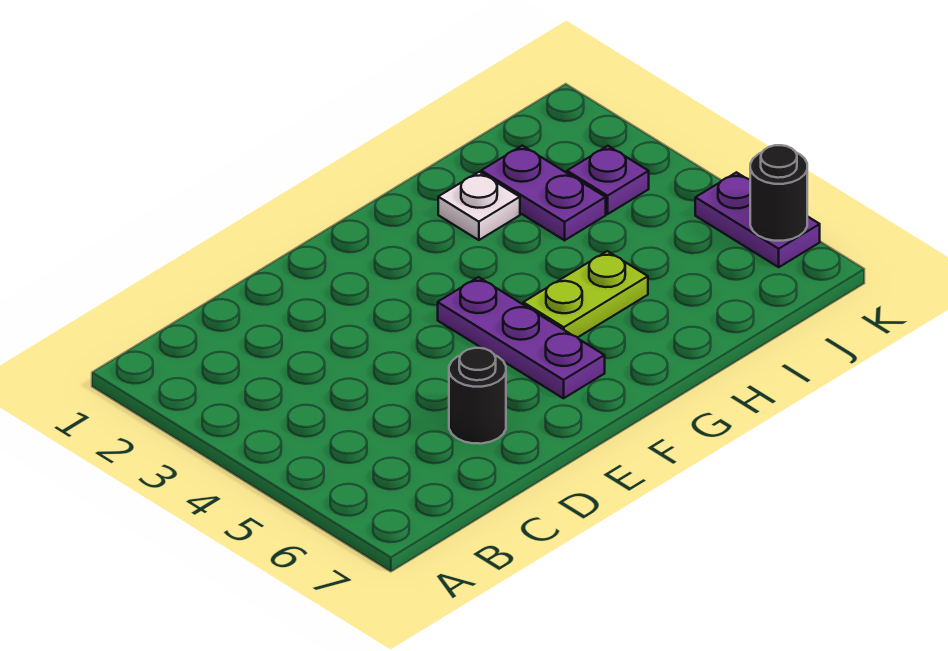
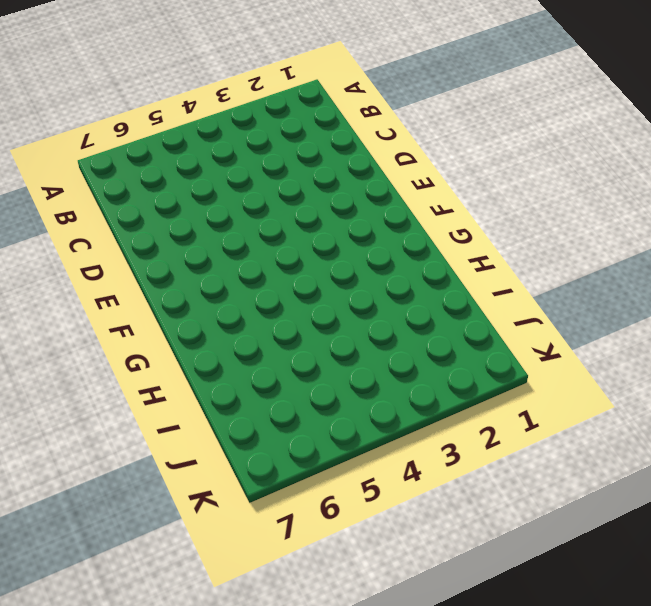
none -> black round brick D6 level 1
none -> purple plate F4:F6 level 1

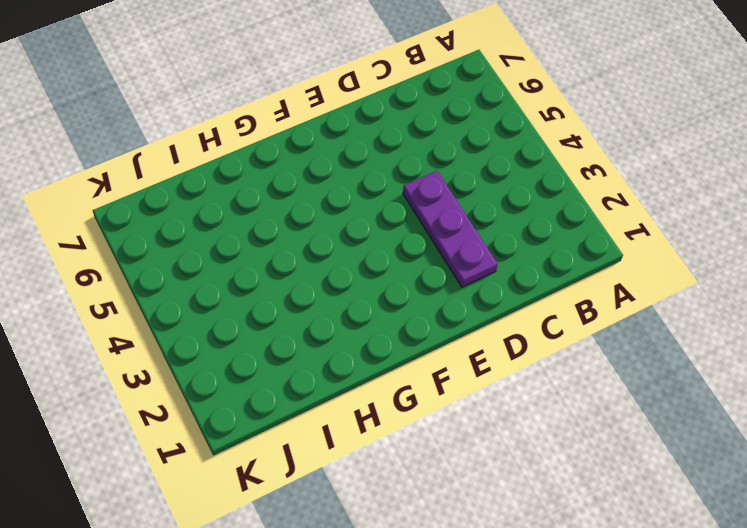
purple plate D2:D4 level 1 -> purple plate F4:F6 level 1
none -> black round brick D6 level 1
none -> lime plate G5:H5 level 1

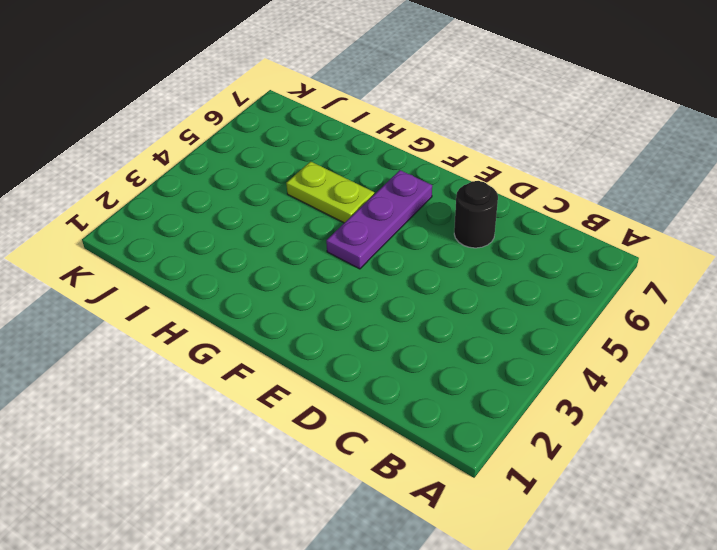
none -> white plate H2 level 1
none -> purple plate I2:I3 level 1

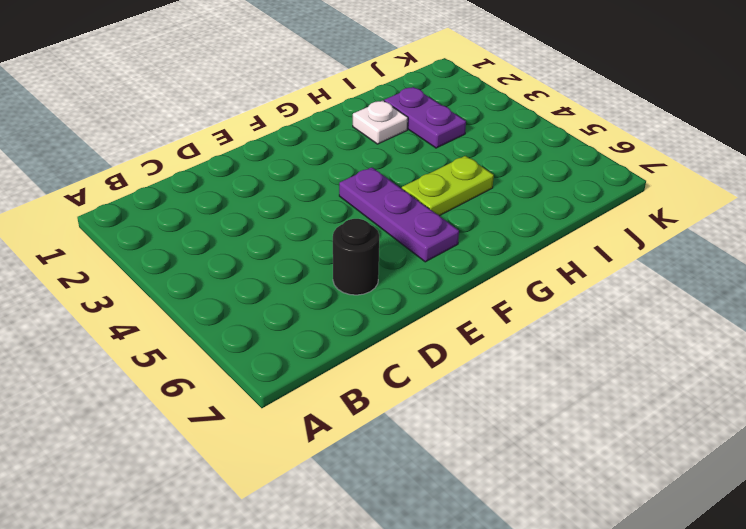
none -> purple plate J3 level 1
none -> purple plate K5:K6 level 1

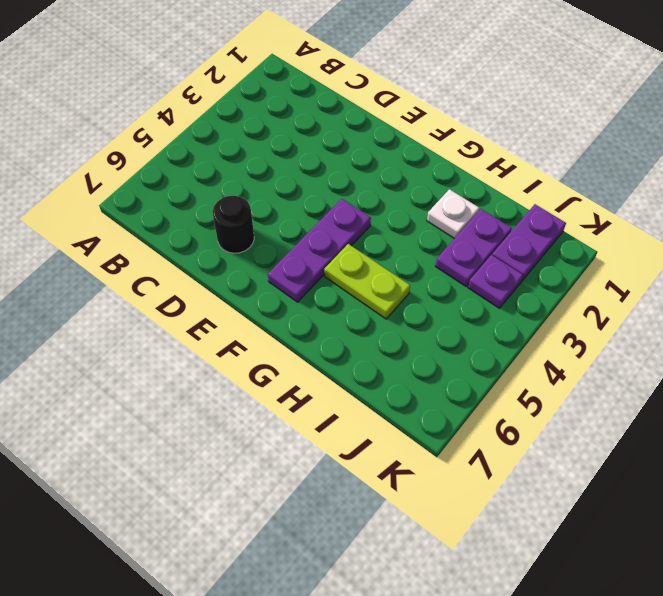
purple plate J1:J2 level 1 -> purple plate K5:K6 level 1
none -> black round brick K6 level 2

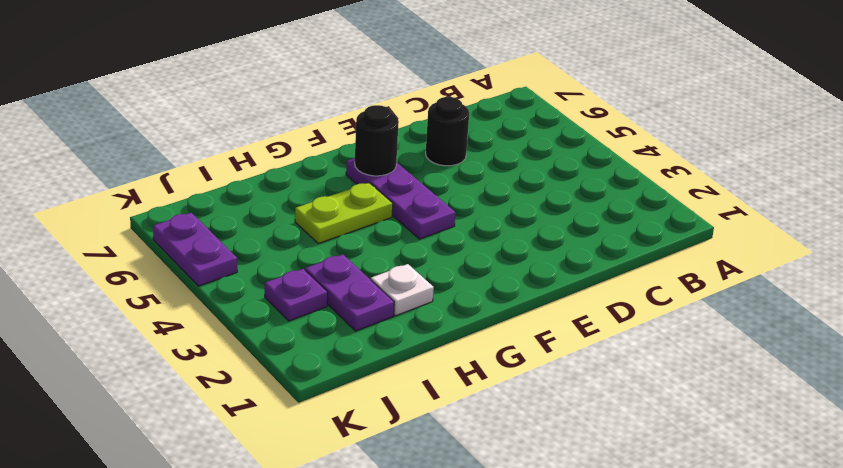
black round brick F6 level 2 -> black round brick K6 level 2

